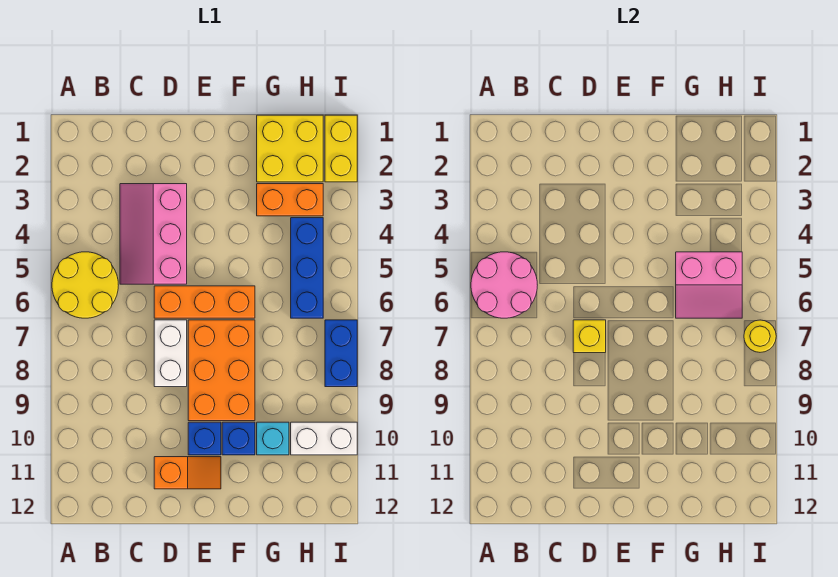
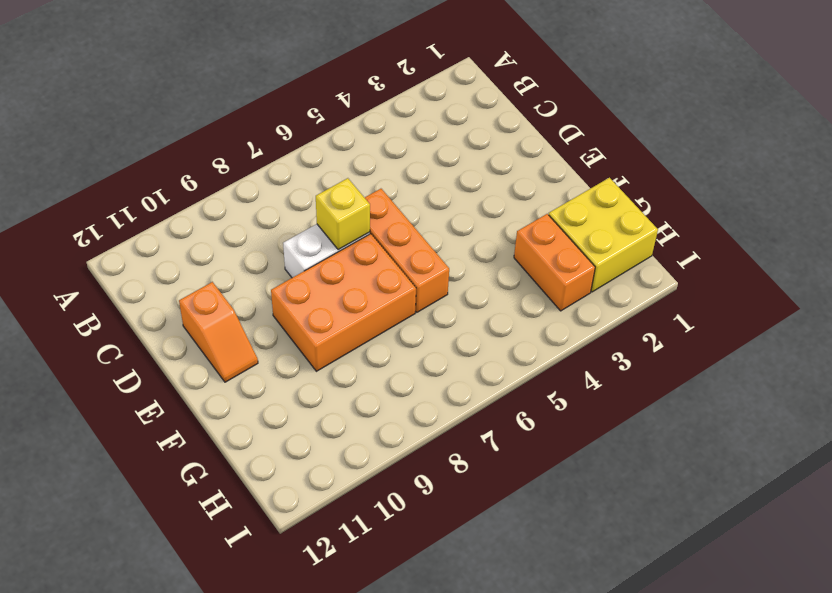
none -> yellow round brick A5:B6 level 1
none -> pink slope C3:D5 level 1 top D
none -> blue brick E10 level 1

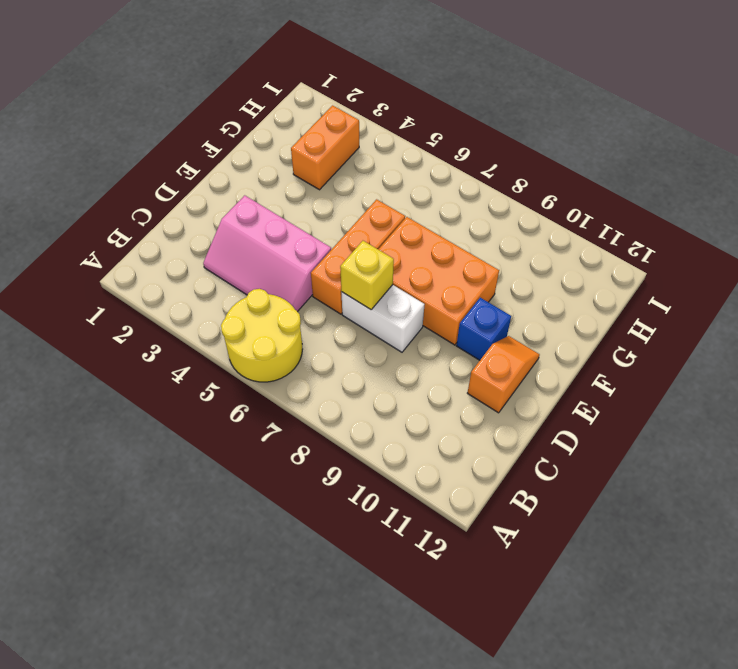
none -> blue brick F10 level 1
none -> yellow brick G1:H2 level 1
none -> cyan brick G10 level 1

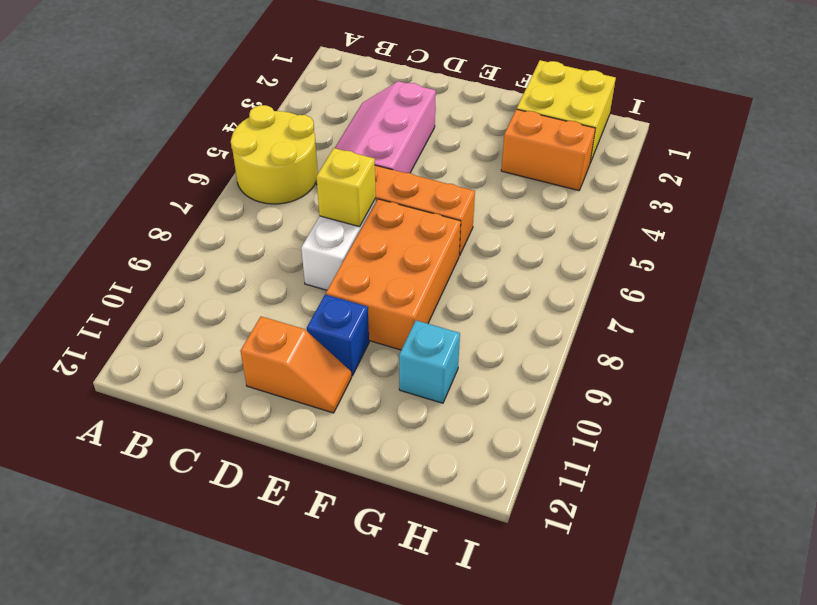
none -> blue brick F10 level 1
none -> blue brick H4:H6 level 1
none -> white brick H10:I10 level 1

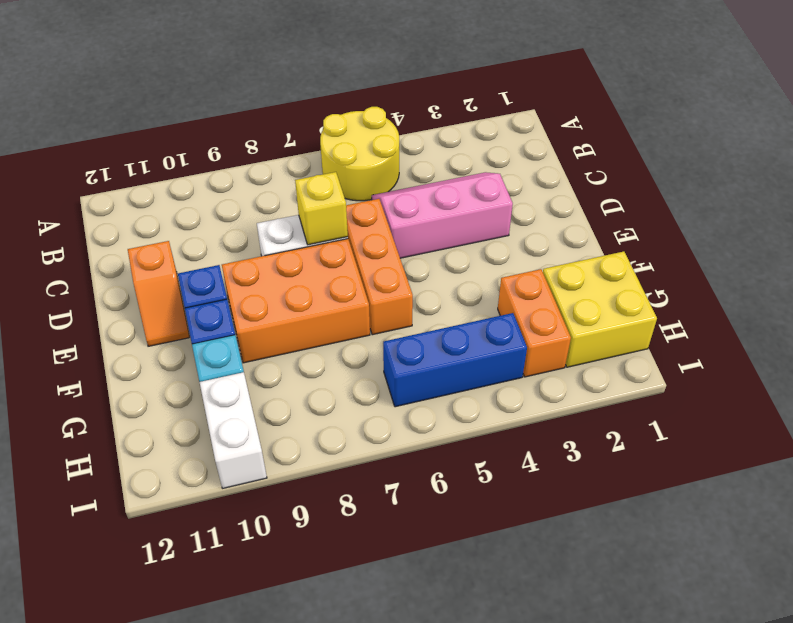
none -> yellow brick I1:I2 level 1
none -> blue brick I7:I8 level 1
none -> pink round brick A5:B6 level 2

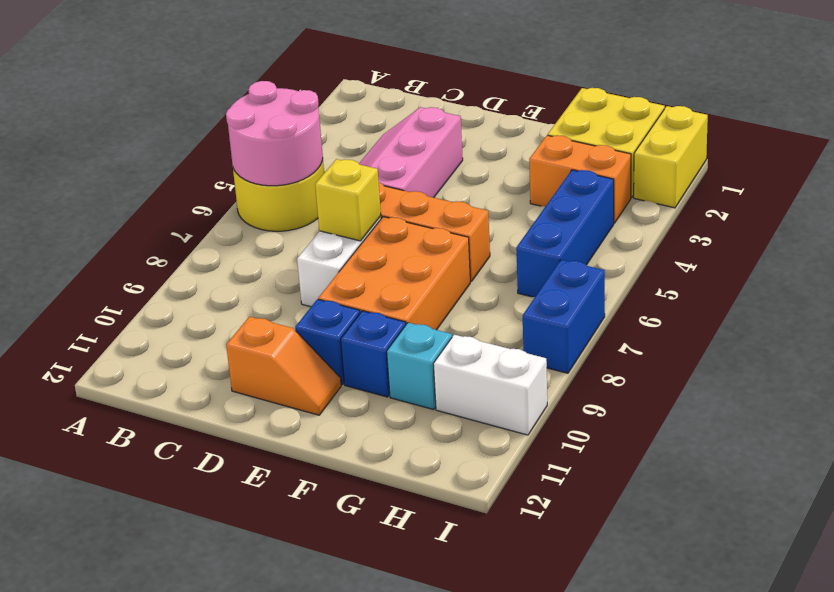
none -> pink slope G5:H6 level 2 top 5
none -> yellow round brick I7 level 2

